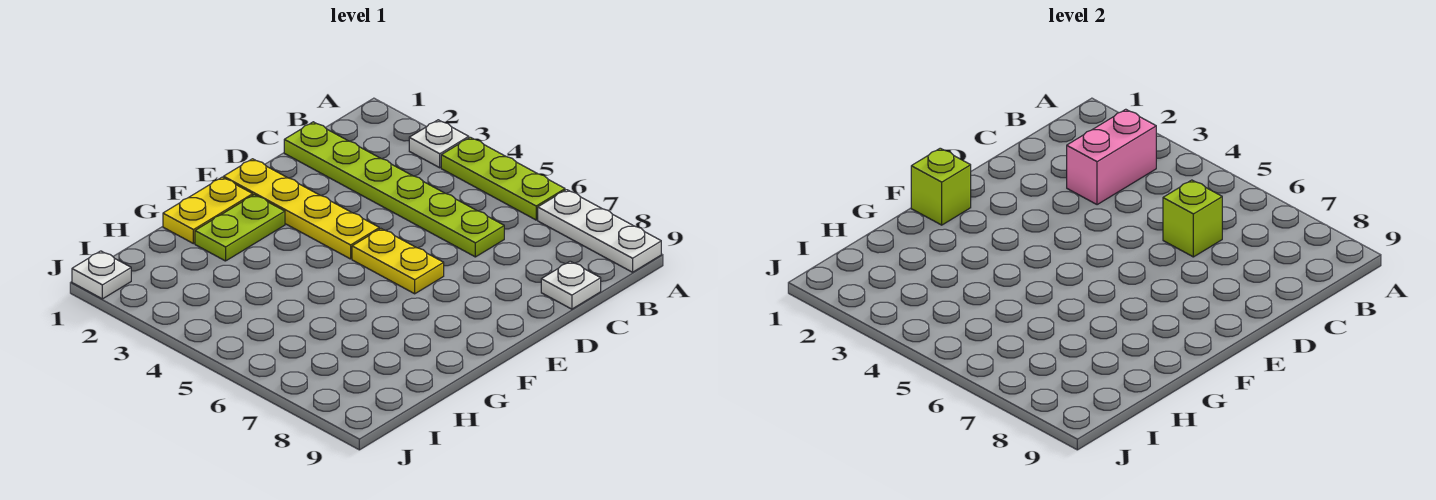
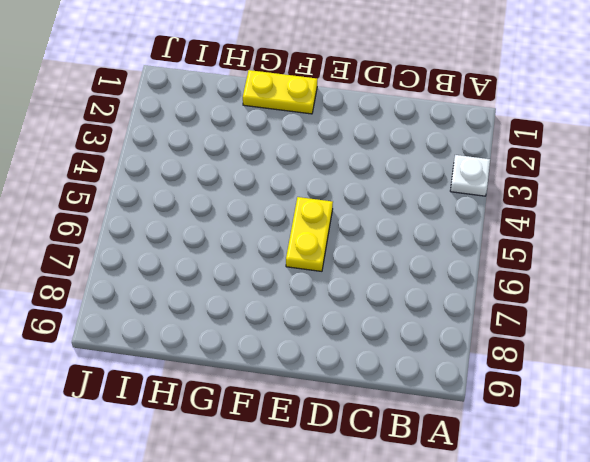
none -> lime plate A4:A6 level 1
none -> white plate A7:A9 level 1
none -> lime plate C1:C6 level 1

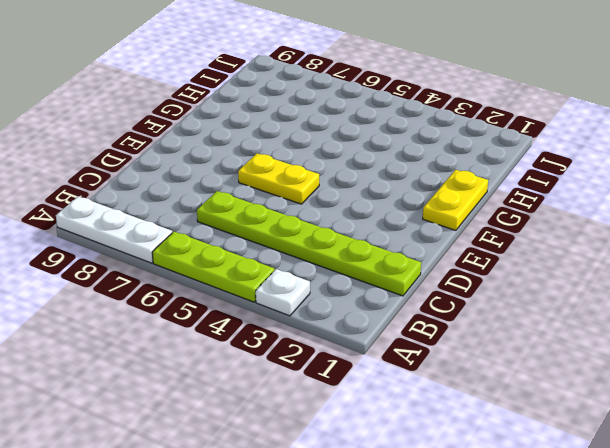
none -> white plate C9 level 1
none -> yellow plate E1:E4 level 1
none -> lime plate F2:G2 level 1

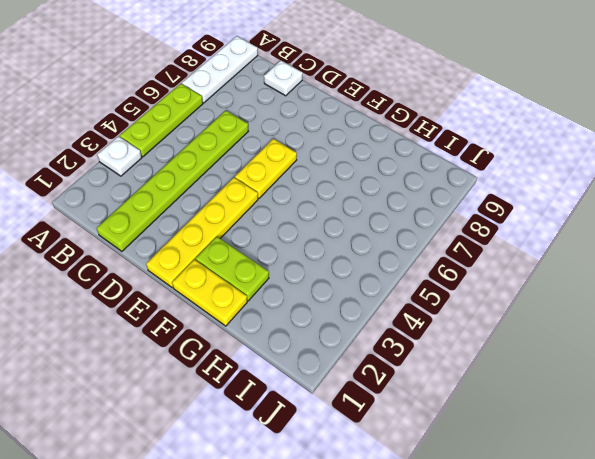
none -> white plate J1 level 1
none -> pink brick B3:C3 level 2
none -> lime brick C6 level 2

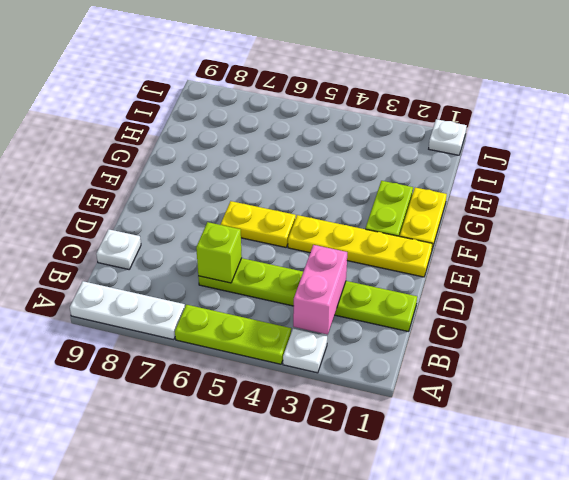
none -> lime brick F1 level 2

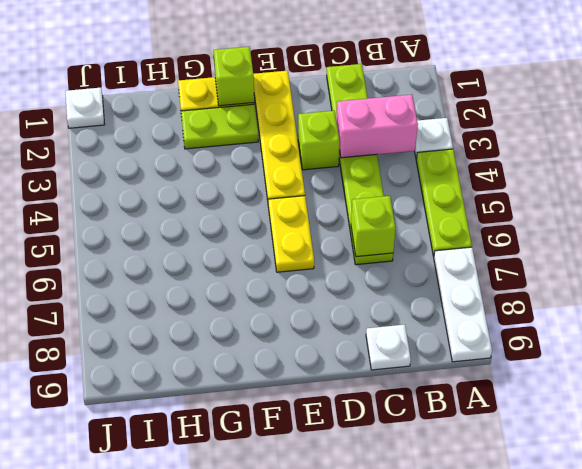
lime brick D3 level 1 -> none

